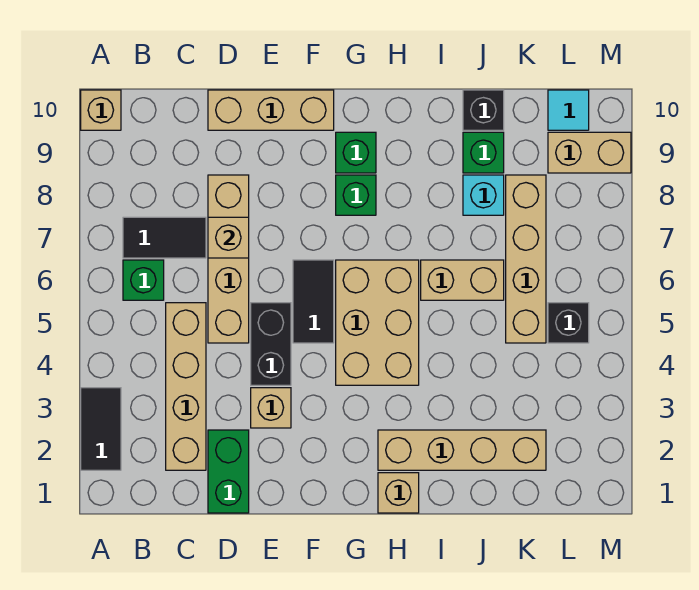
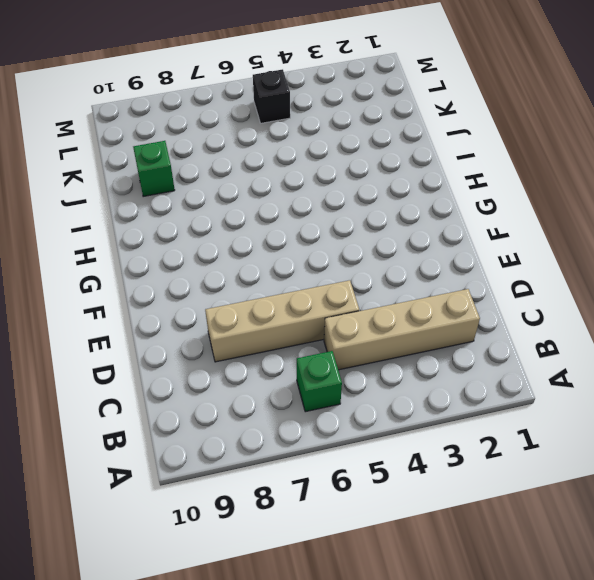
none -> black tile A2:A3 level 1
none -> tan brick A10 level 1
none -> black tile B7:C7 level 1

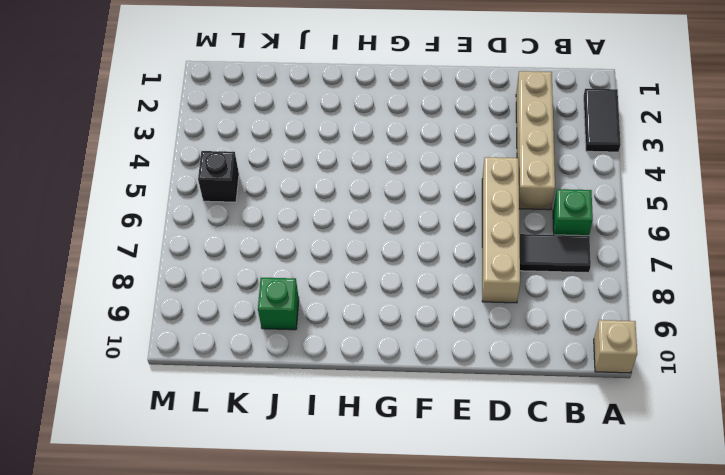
none -> green brick D1:D2 level 1
none -> tan brick D10:F10 level 1
none -> tan brick E3 level 1

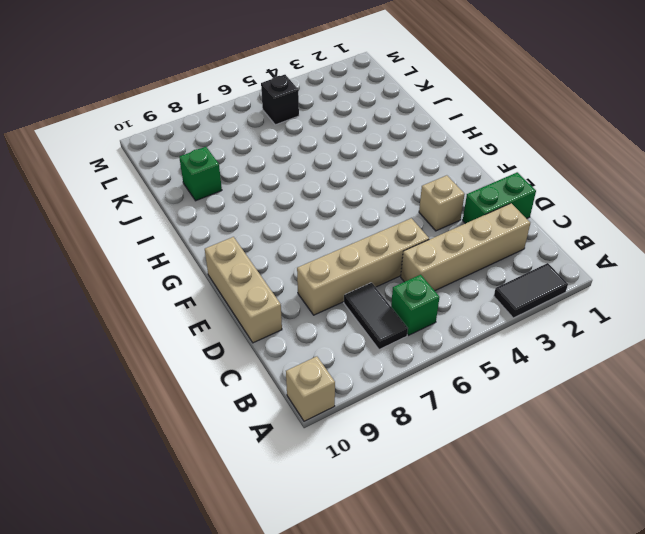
none -> black brick E4:E5 level 1
none -> black tile F5:F6 level 1
none -> tan brick G4:H6 level 1

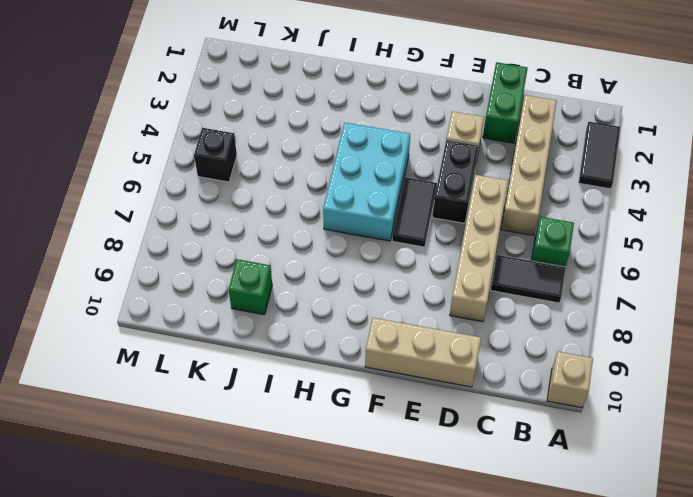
cyan brick G4:H6 level 1 -> tan brick G4:H6 level 1
none -> green brick G8 level 1
none -> green brick G9 level 1
none -> tan brick H1 level 1

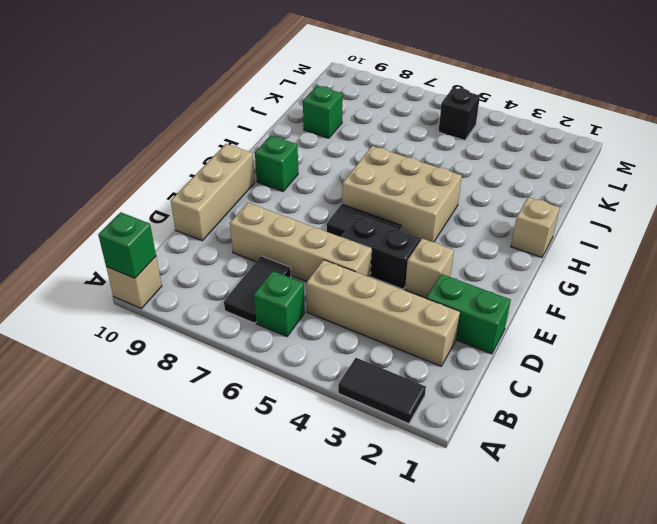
green brick A10 level 2 -> green brick G8 level 1
none -> tan brick H2:K2 level 1
none -> tan brick I6:J6 level 1
none -> cyan brick J8 level 1

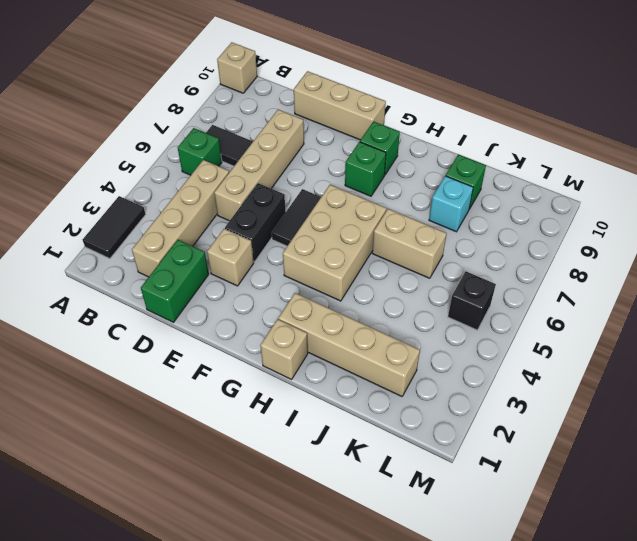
none -> black brick J10 level 1
none -> tan brick K5:K8 level 1
none -> tan brick L9:M9 level 1

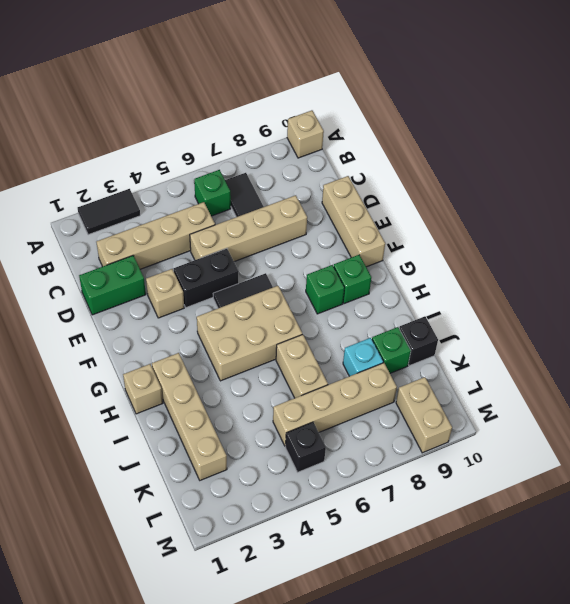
none -> cyan tile L10 level 1
none -> tan brick D7 level 2

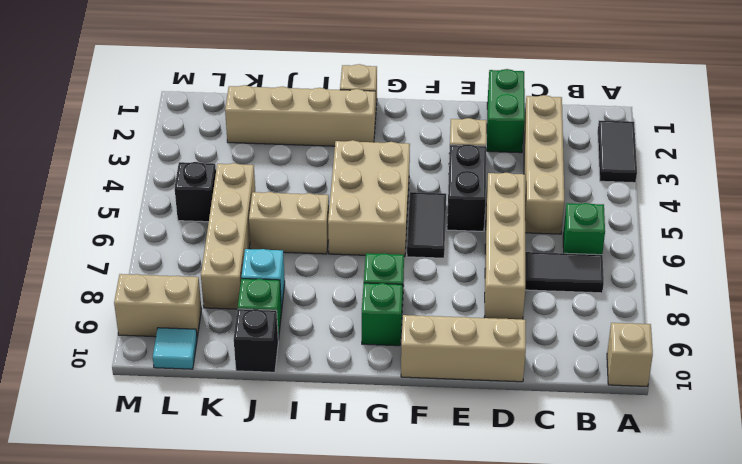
none -> tan brick D7 level 2

